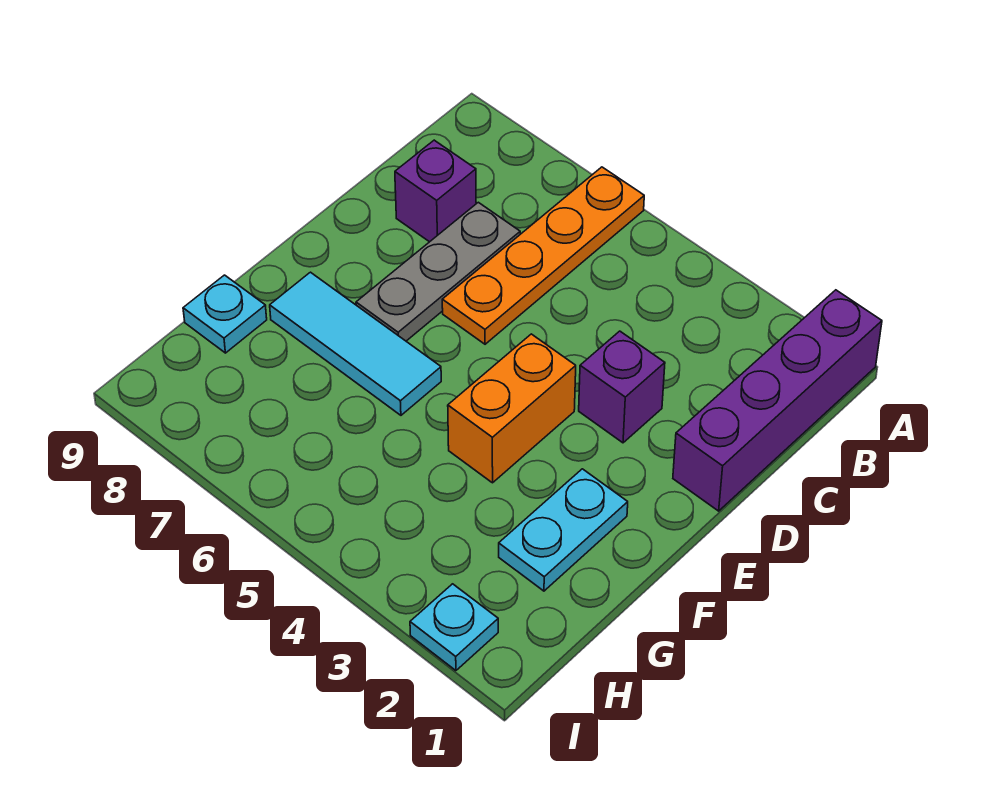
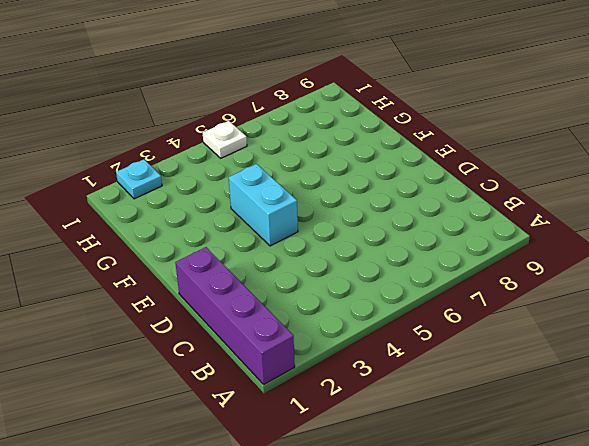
cyan brick E4:F4 level 1 -> orange brick E4:F4 level 1
white plate I5 level 1 -> none
none -> orange plate A6:D6 level 1
none -> grey plate C7:E7 level 1

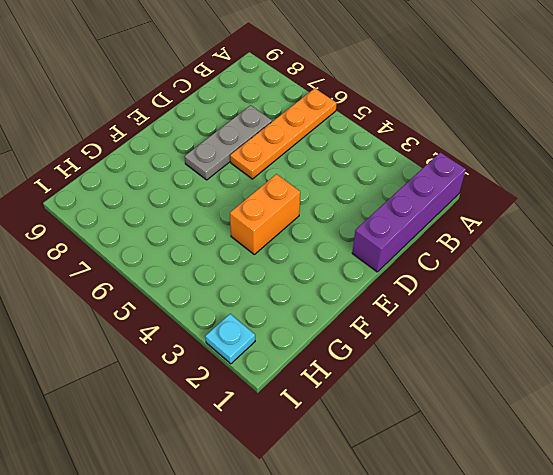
none -> purple brick C8 level 1
none -> purple brick D3 level 1

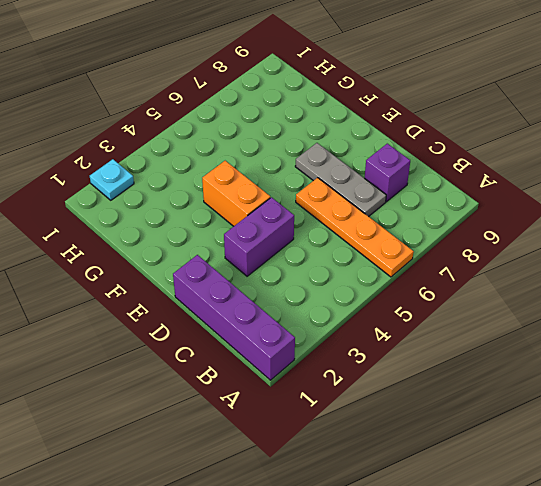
purple brick D3:D4 level 1 -> purple brick D3 level 1
none -> cyan plate F2:G2 level 1
none -> cyan tile F6:F8 level 1

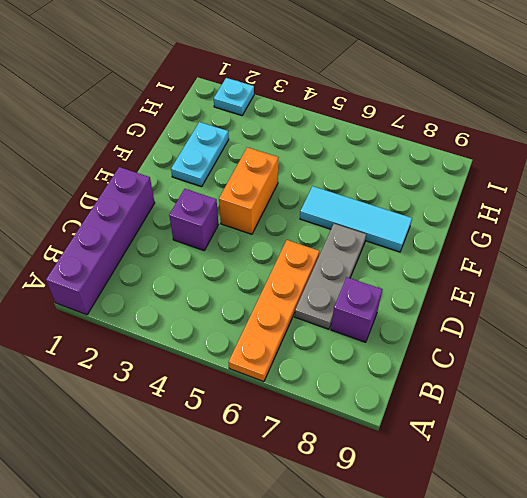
none -> cyan plate G9 level 1

